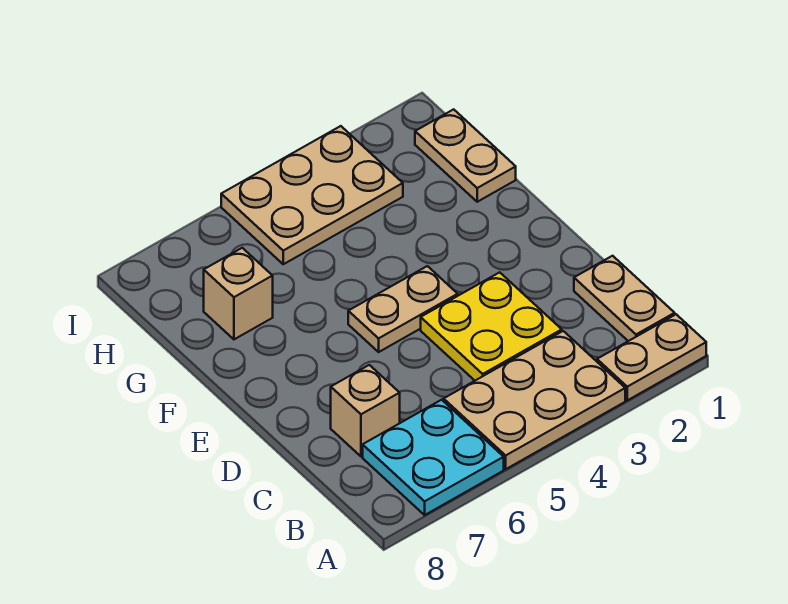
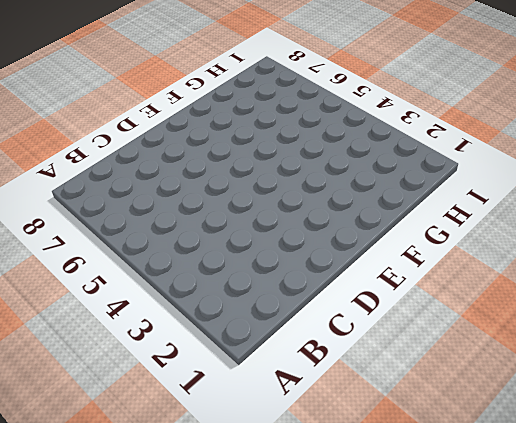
none -> tan plate A1:A2 level 1
none -> tan plate A3:B5 level 1

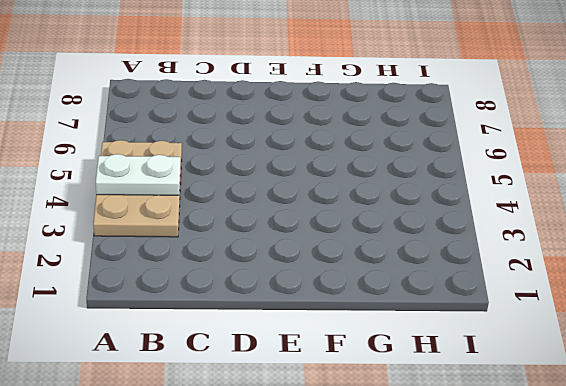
white plate A4:B4 level 2 -> none
none -> tan plate A1:A2 level 1
none -> cyan plate A6:B7 level 1

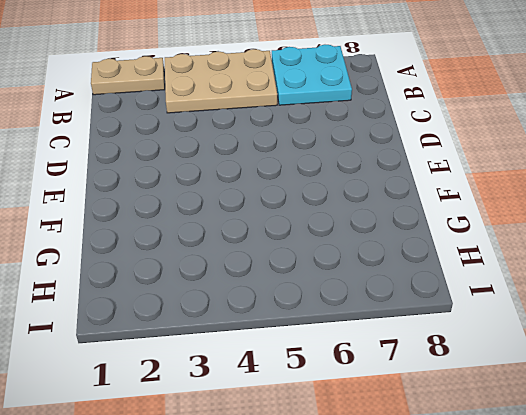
none -> tan plate B1:C1 level 1
none -> yellow plate C3:D4 level 1

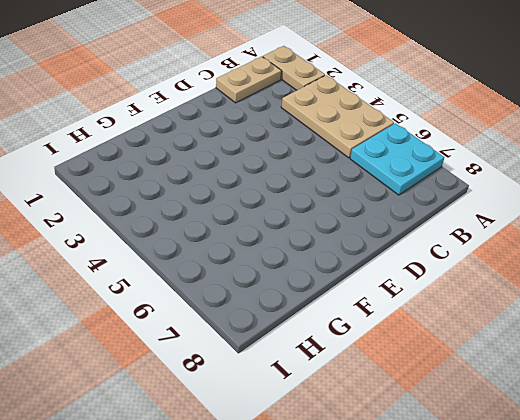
none -> yellow plate C3:D4 level 1
none -> tan brick C7 level 1

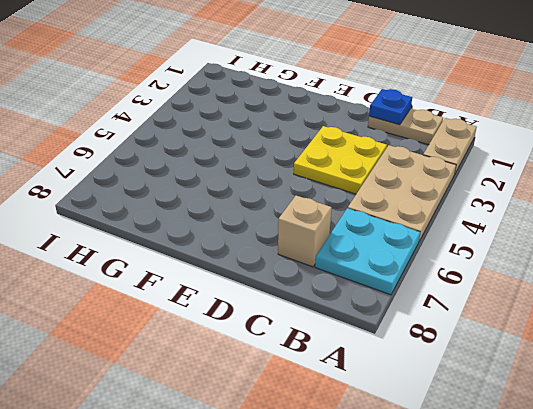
blue plate C1 level 2 -> none
none -> tan plate E4:E5 level 1
none -> tan plate G1:H1 level 1

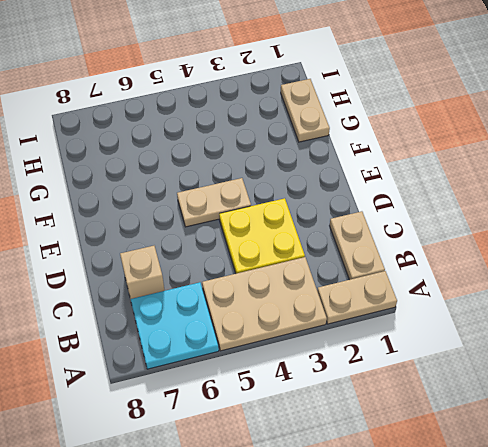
none -> tan brick G7 level 1
none -> tan plate H3:I5 level 1

